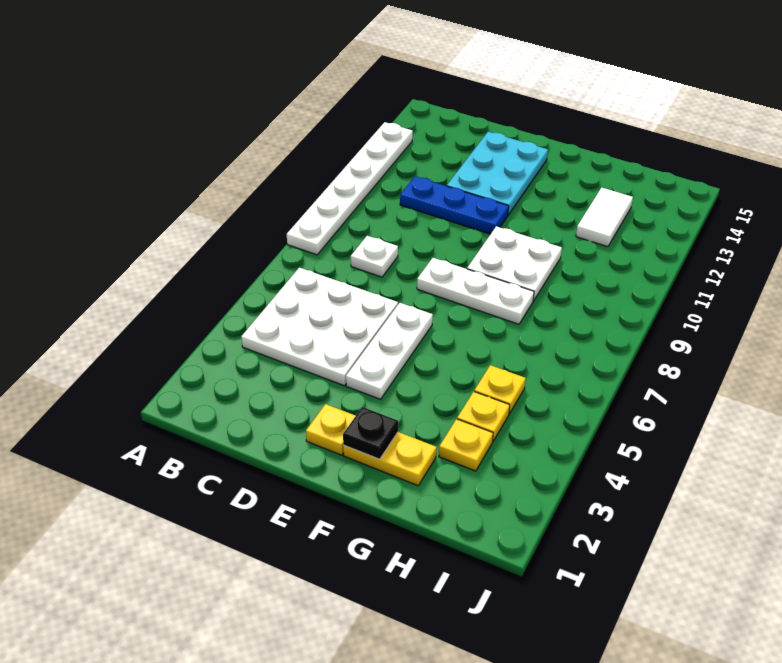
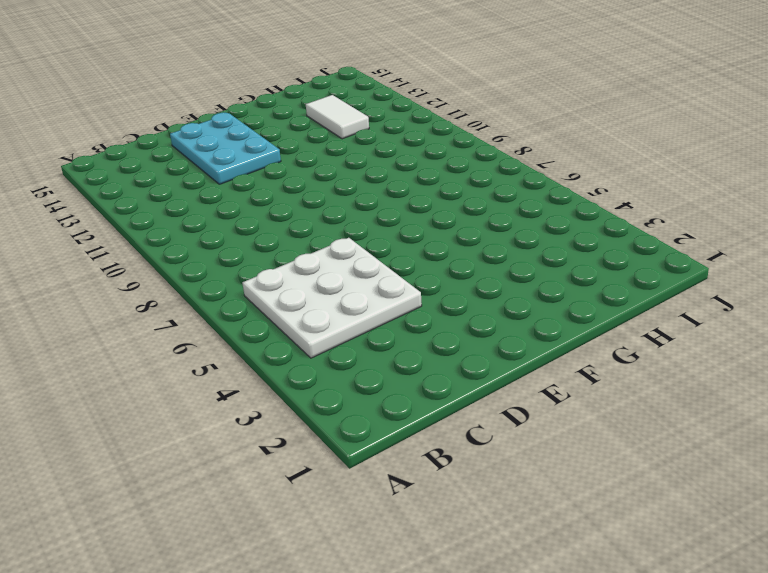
none -> white plate A8:A13 level 1
none -> white plate C8 level 1
none -> blue plate C11:E11 level 1

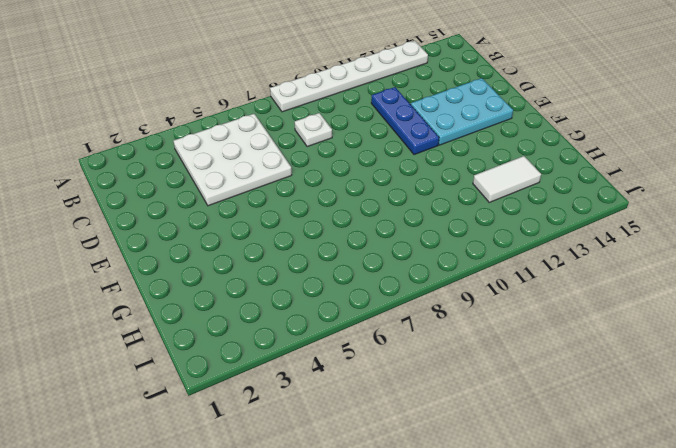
none -> yellow plate E2 level 1
none -> white plate E4:E6 level 1
none -> white plate E8:G8 level 1

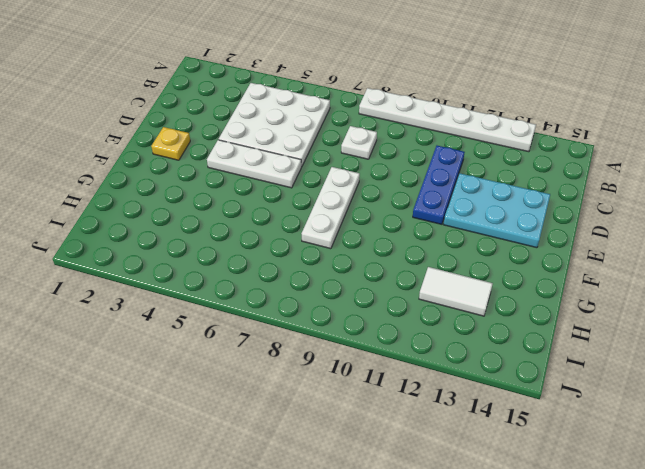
none -> yellow plate F2:G2 level 1
none -> white plate F9:G10 level 1
none -> yellow plate H3 level 1

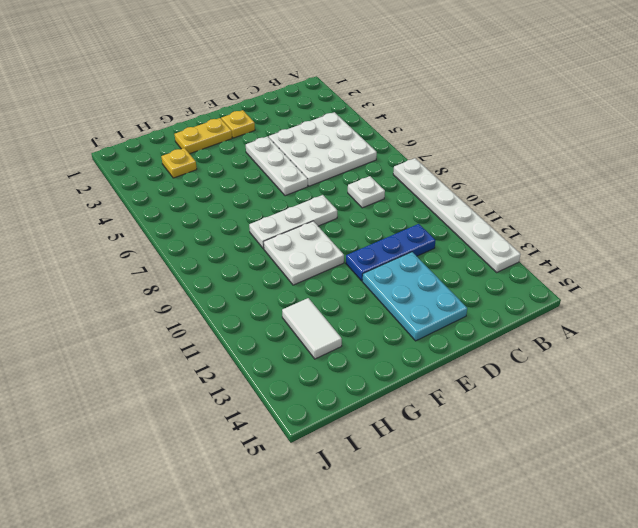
none -> yellow plate H4 level 1
none -> yellow plate H5 level 1
none -> black plate F2 level 2

